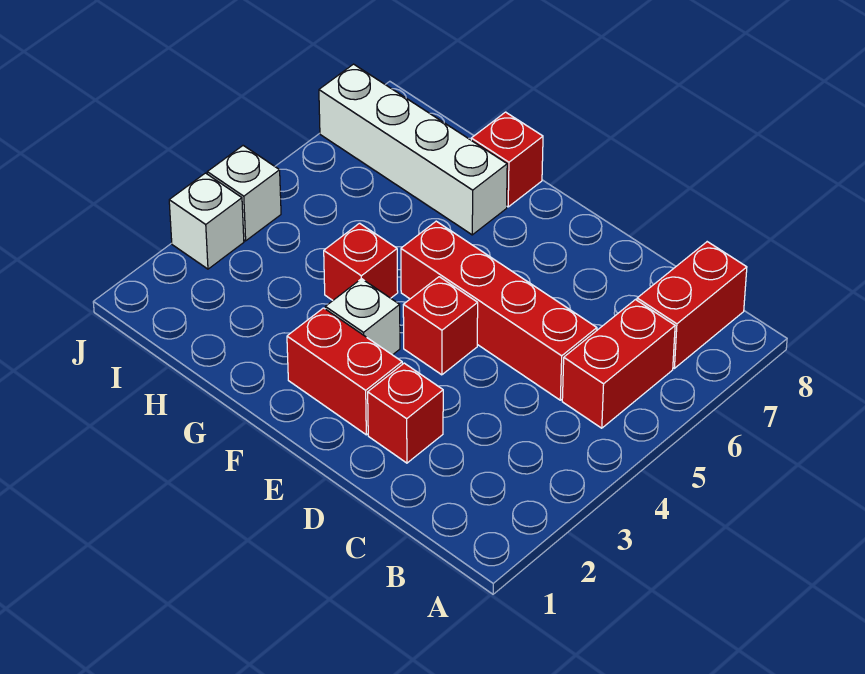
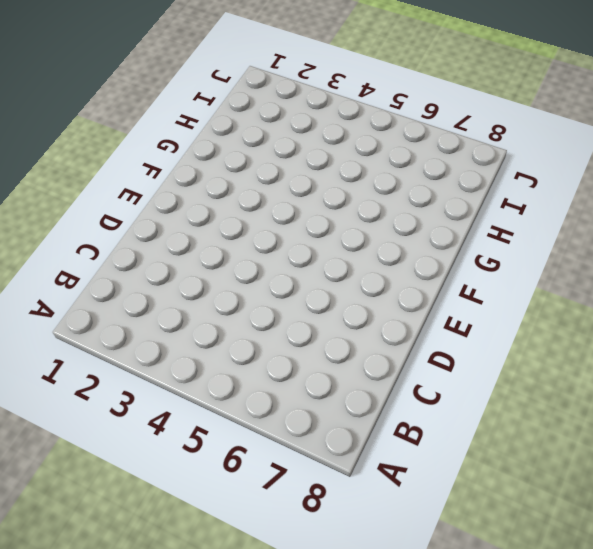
none -> red brick B5:B6 level 1
none -> red brick B7:B8 level 1
none -> red brick C5:F5 level 1

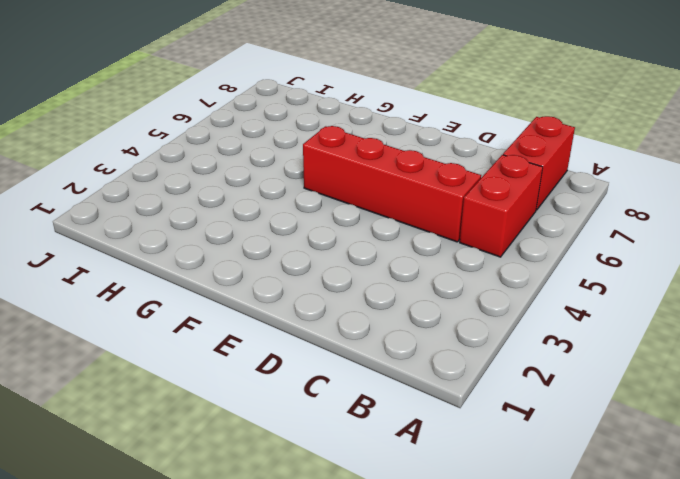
none -> red brick D2 level 1
none -> red brick E2:F2 level 1
none -> red brick E4 level 1

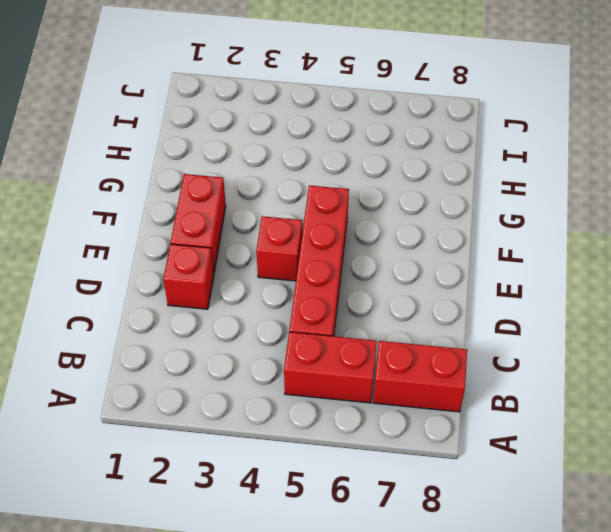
none -> white brick F3 level 1
none -> red brick G4 level 1
none -> white brick G7:J7 level 1

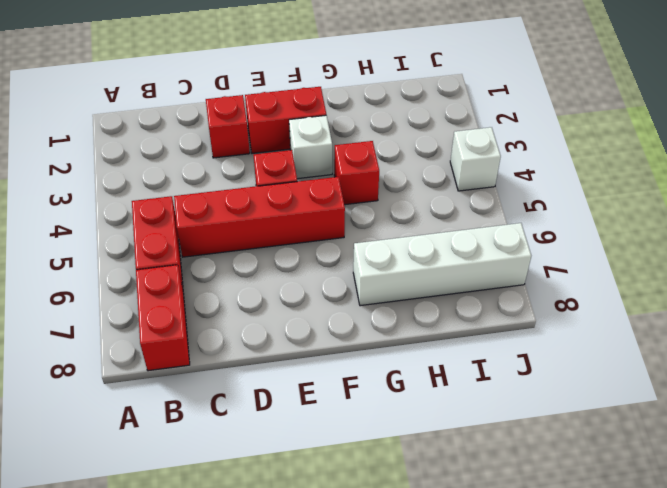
none -> red brick G8 level 1
none -> white brick J3 level 1

